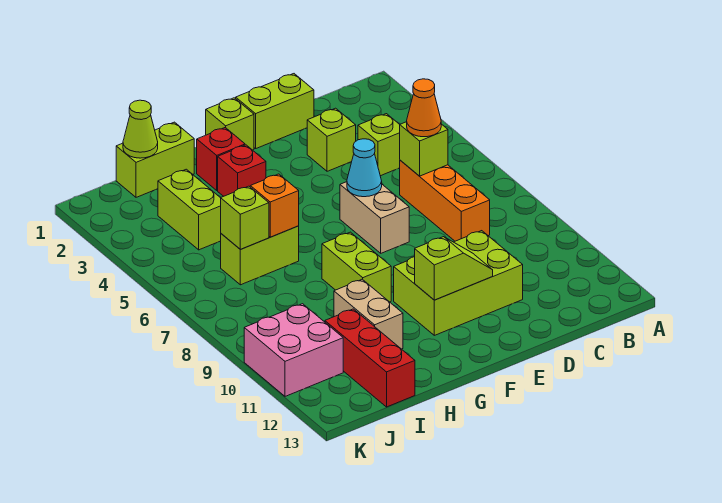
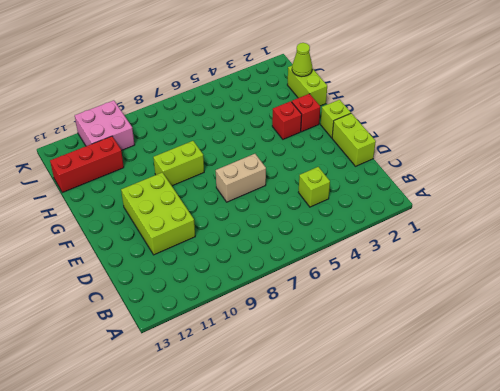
none -> orange brick C6:C8 level 1
none -> lime brick D3 level 1
none -> lime brick H6:I6 level 1

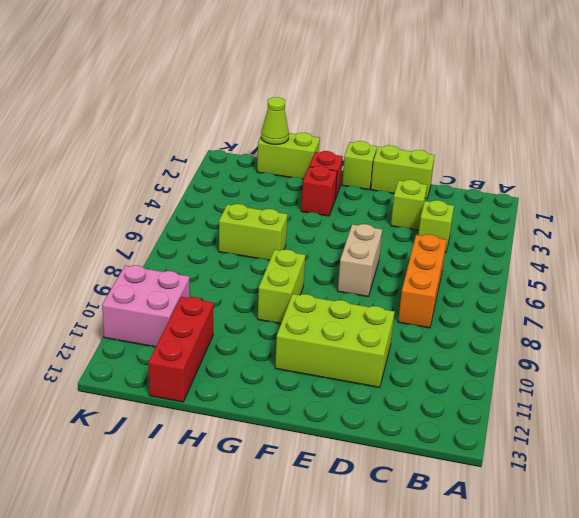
none -> tan brick H10:H11 level 1
none -> lime brick I3:I4 level 1
none -> lime brick C6 level 2

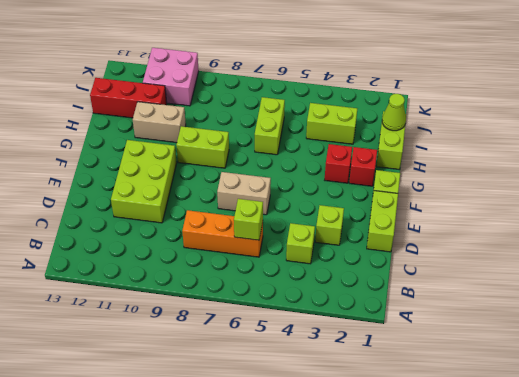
none -> cyan cone E6 level 2
none -> lime slope E11:F11 level 2 top F
none -> orange brick H6 level 2

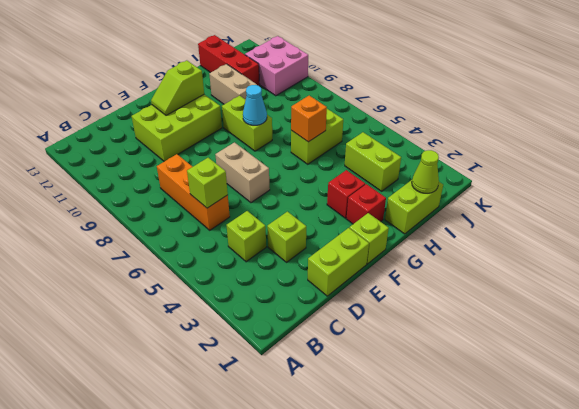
cyan cone G8 level 2 -> cyan cone E6 level 2
none -> lime brick I6 level 2
none -> orange cone C6 level 3

